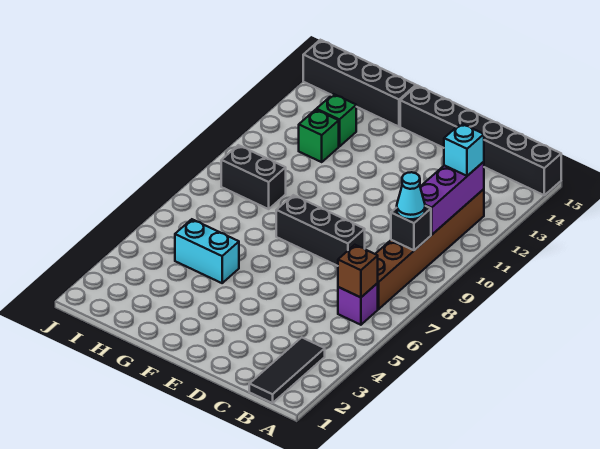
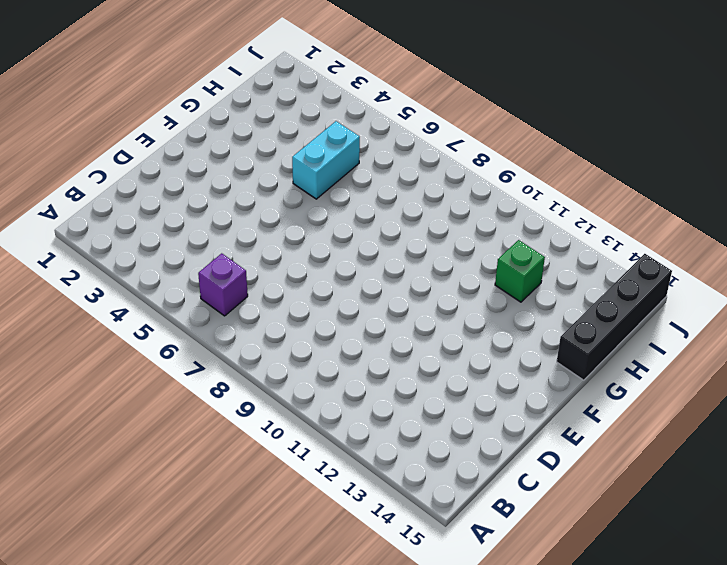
none -> black brick A15:F15 level 1
none -> black tile B1:B3 level 1
none -> brown brick B7:B12 level 1

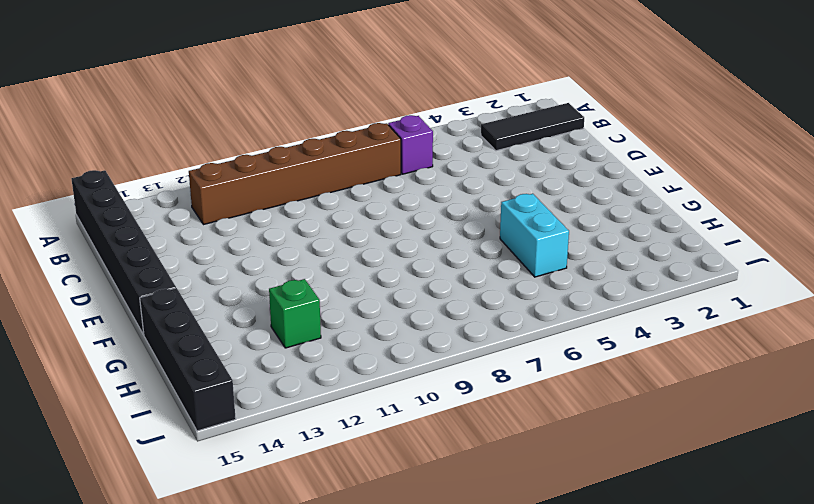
none -> black brick D8:F8 level 1
none -> black brick H9:I9 level 1
none -> green brick H13 level 1

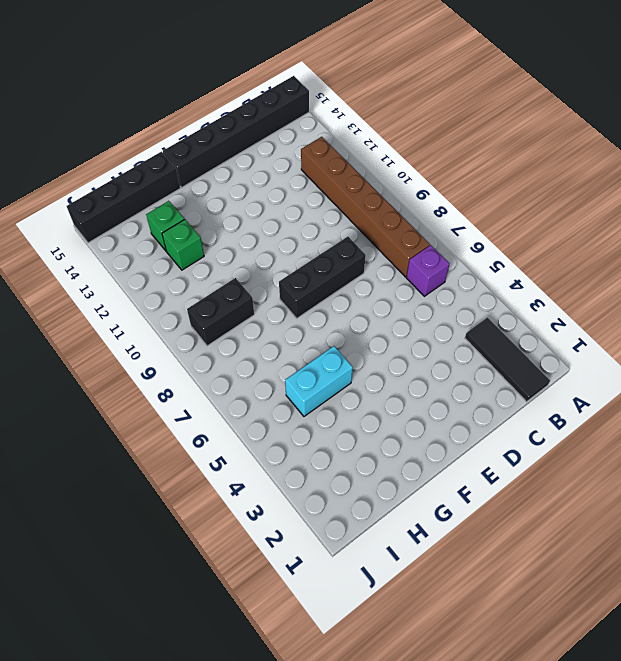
none -> brown brick B6 level 2
none -> black brick B9 level 2
none -> purple brick B10:B12 level 2

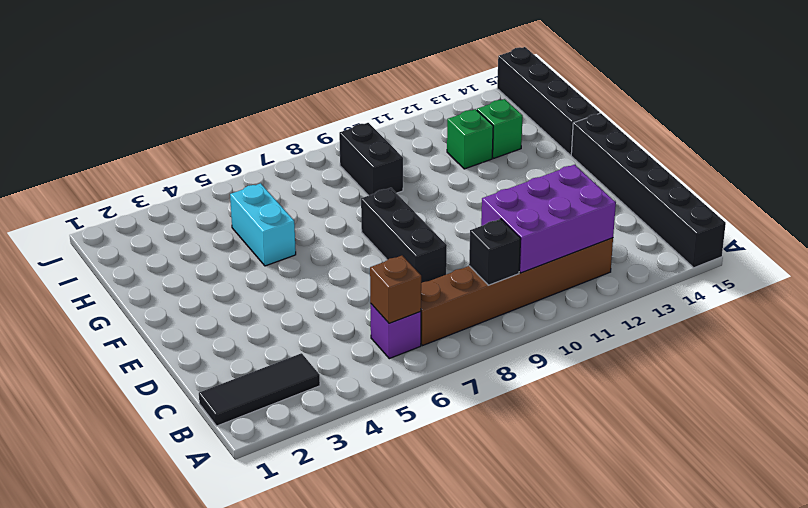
purple brick B10:C12 level 2 -> purple brick B10:B12 level 2
none -> cyan cone B9 level 3
none -> cyan brick B12 level 3

